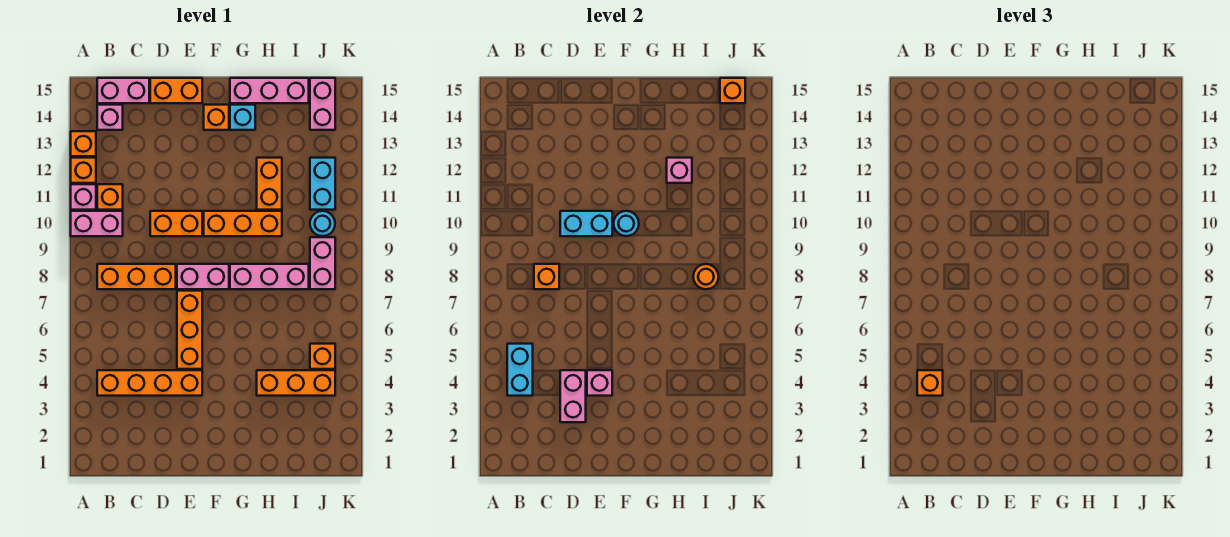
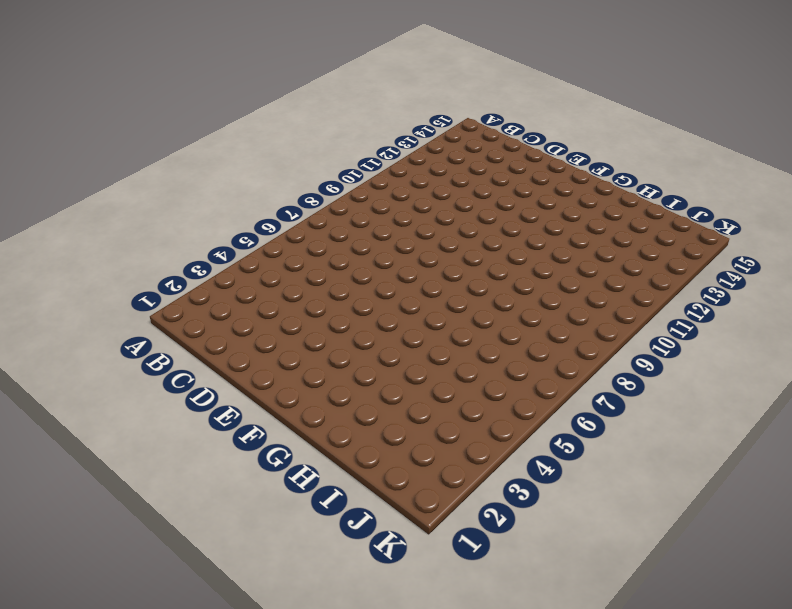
none -> pink brick A10:B10 level 1
none -> pink brick A11 level 1
none -> orange brick A12 level 1
none -> orange brick A13 level 1

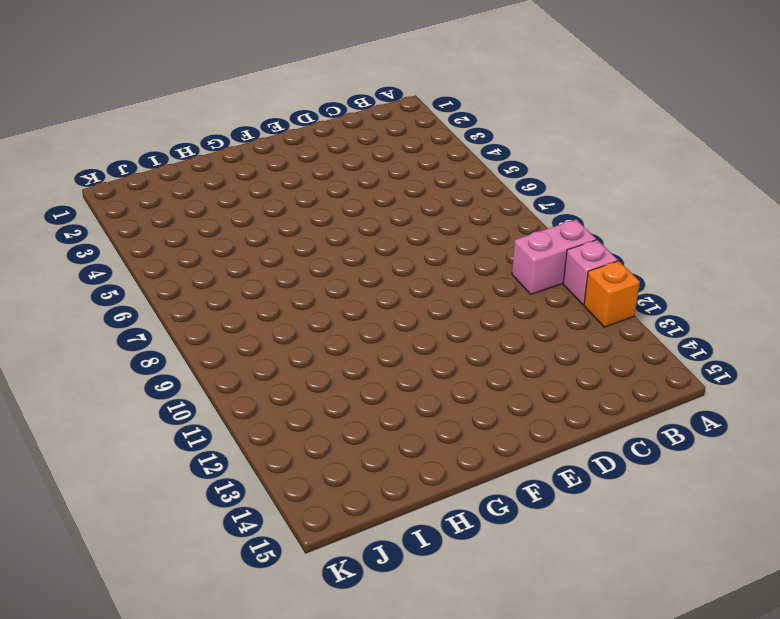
none -> orange brick A13 level 1
none -> orange brick B4:E4 level 1
none -> orange brick B8:D8 level 1
none -> orange brick B11 level 1

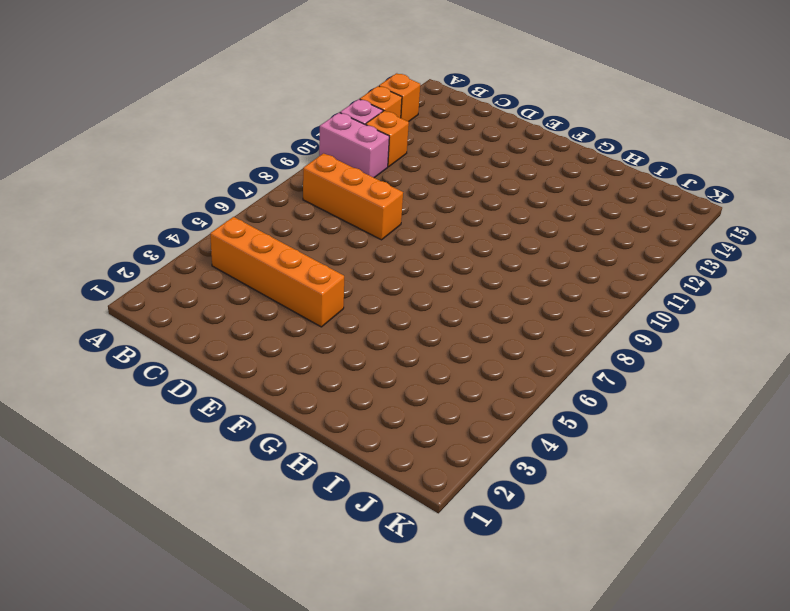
none -> pink brick B14 level 1
none -> pink brick B15:C15 level 1
none -> orange brick D10:E10 level 1
none -> orange brick D15:E15 level 1

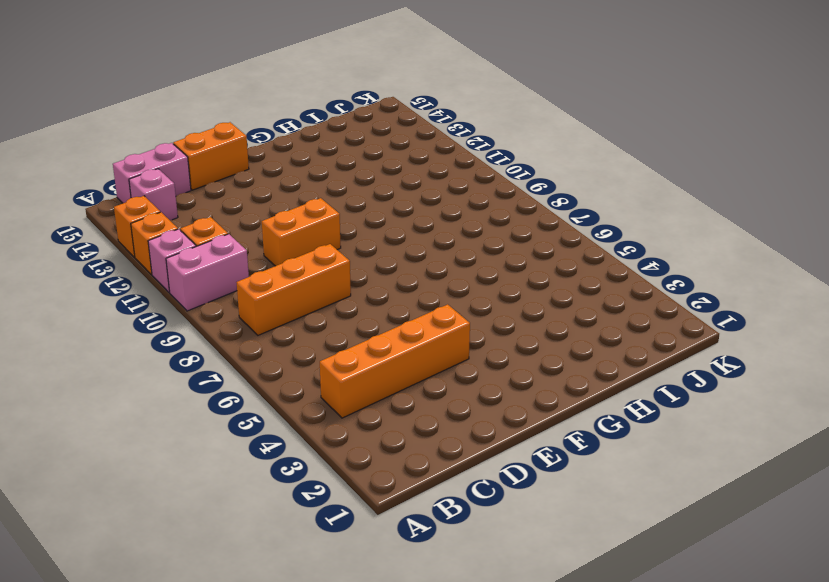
none -> orange brick E5:E7 level 1
none -> pink brick E8:F8 level 1
none -> orange brick F10:H10 level 1
none -> orange brick F14 level 1

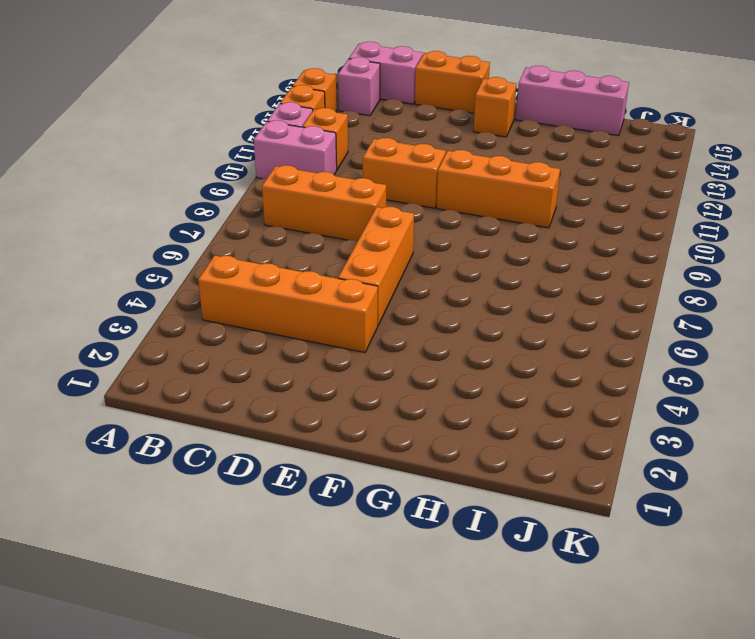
none -> pink brick E8:F8 level 1
none -> pink brick G8:I8 level 1
none -> cyan brick G14 level 1
none -> orange brick H4:J4 level 1

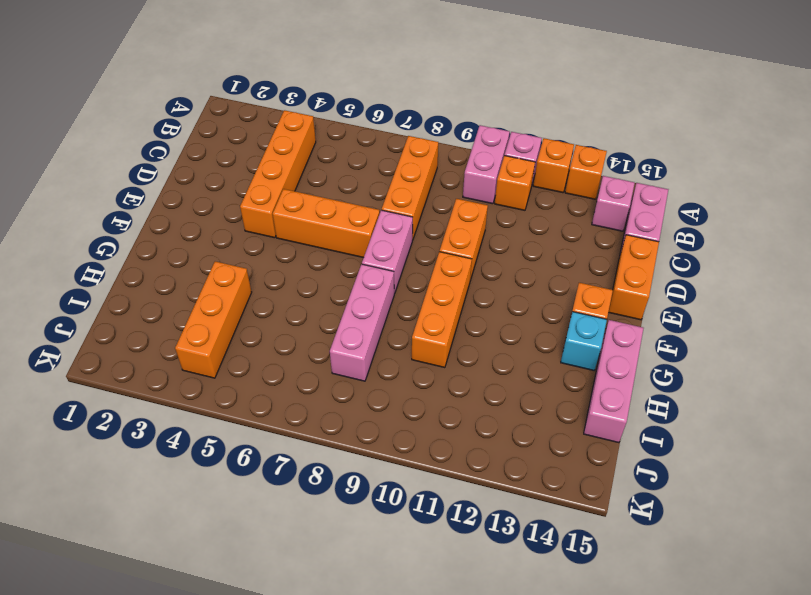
none -> orange brick H11:H12 level 1
none -> orange brick J5 level 1
none -> pink brick J8:J9 level 1
none -> cyan round brick J10 level 1

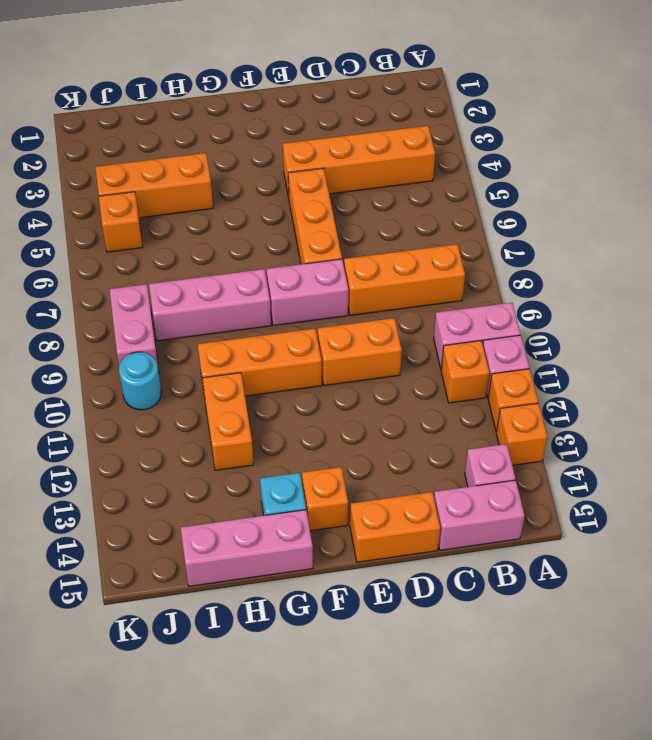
none -> cyan brick J11:J12 level 1
none -> pink brick J14:J15 level 1
none -> cyan brick B4:B5 level 2
none -> orange brick C8 level 2

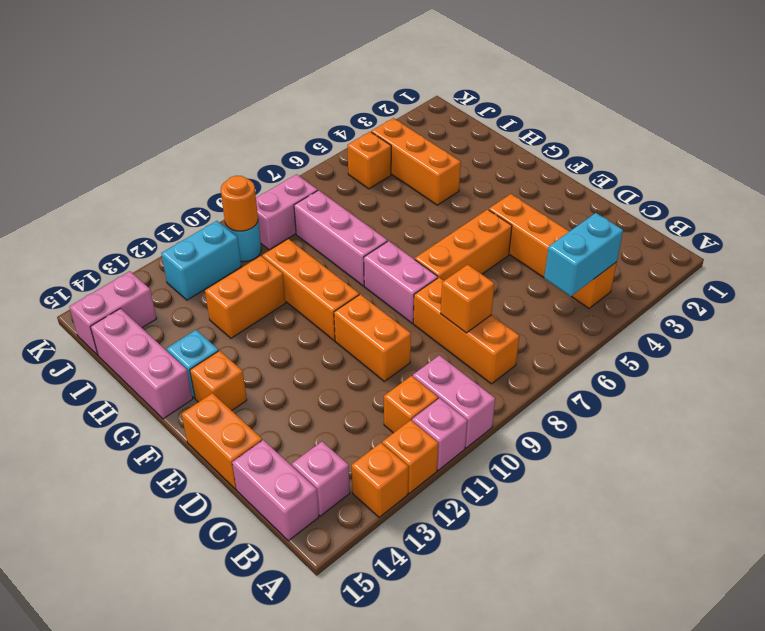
orange round brick J10 level 2 -> orange round brick I8 level 2
none -> pink brick D3:D4 level 2
none -> cyan brick D10:E10 level 2
none -> pink brick E4 level 2
none -> cyan round brick F10 level 2

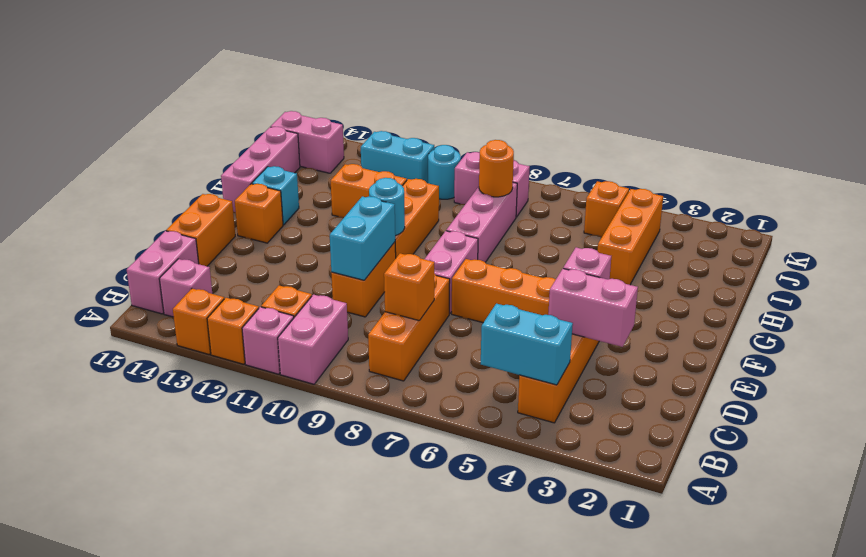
none -> pink brick H12 level 2
none -> orange brick J15 level 2
none -> orange brick B4 level 3

